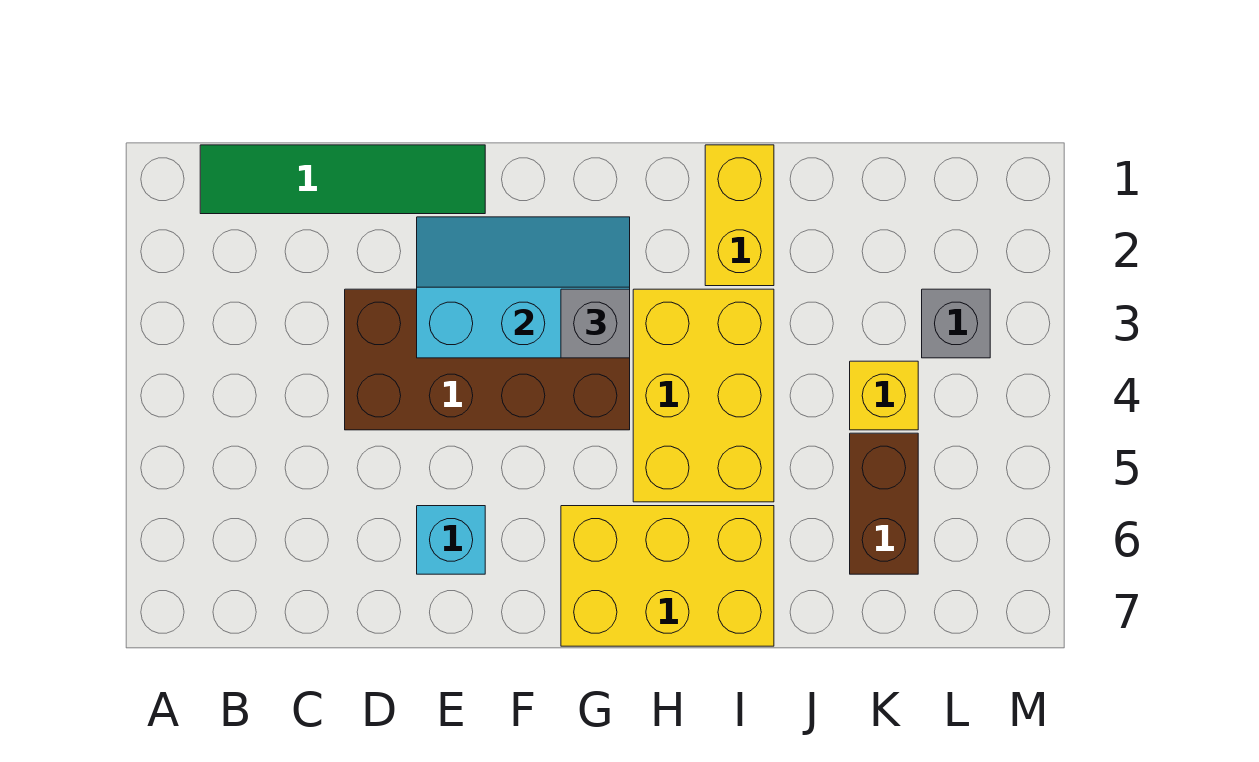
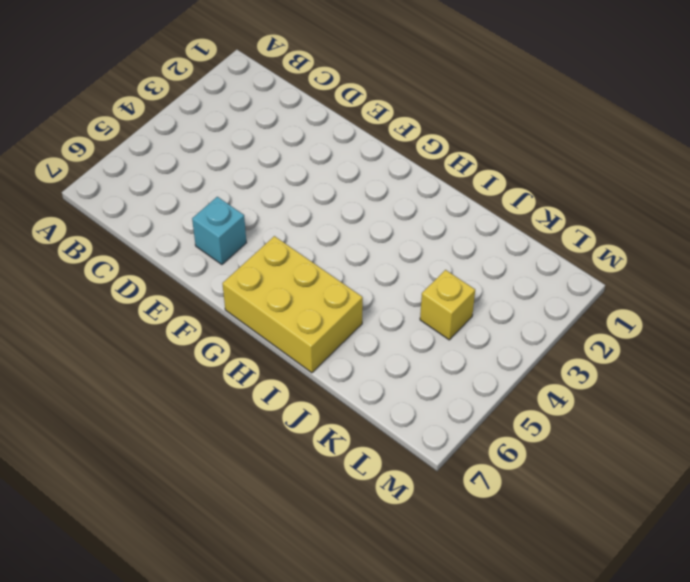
none -> green tile B1:E1 level 1
none -> brown brick D3:G4 level 1

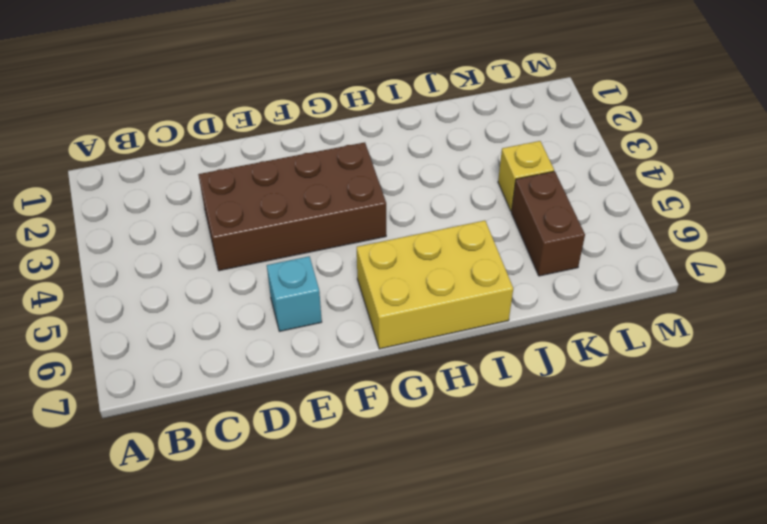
none -> green tile B1:E1 level 1
none -> yellow brick H3:I5 level 1

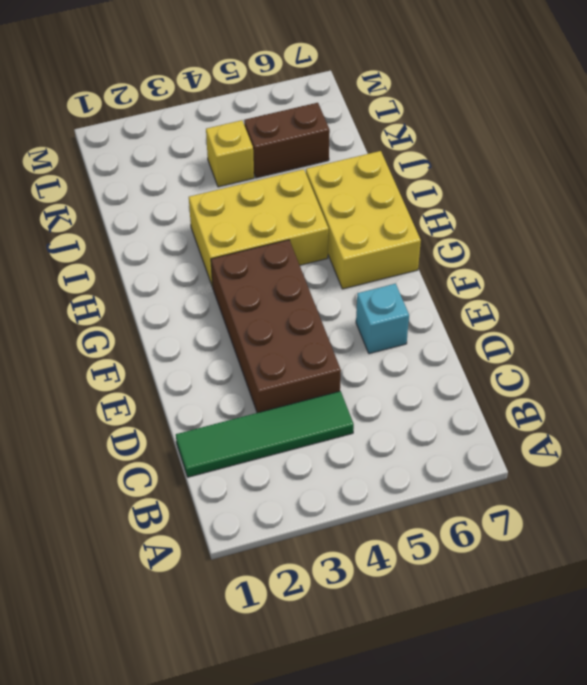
green tile C1:C4 level 1 -> green tile B1:E1 level 1
none -> yellow brick I1:I2 level 1
none -> grey brick L3 level 1

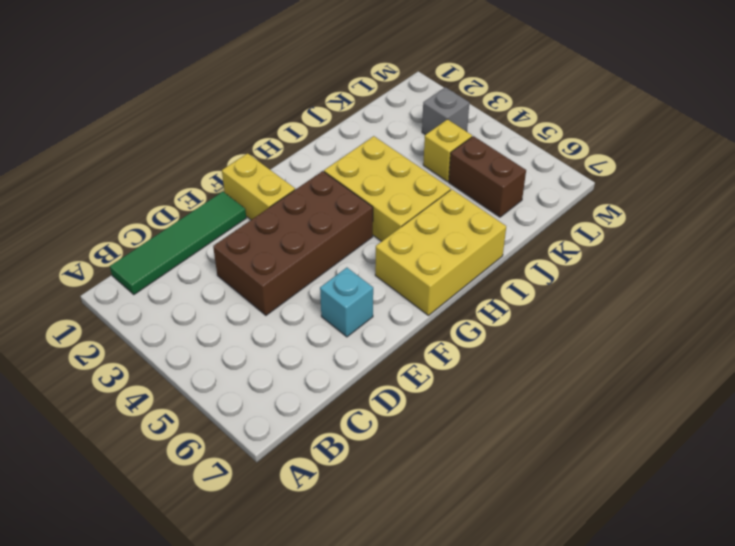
yellow brick F1:F2 level 1 -> yellow brick I1:I2 level 1
none -> cyan slope E2:G3 level 2 top 3
none -> grey brick G3 level 3

